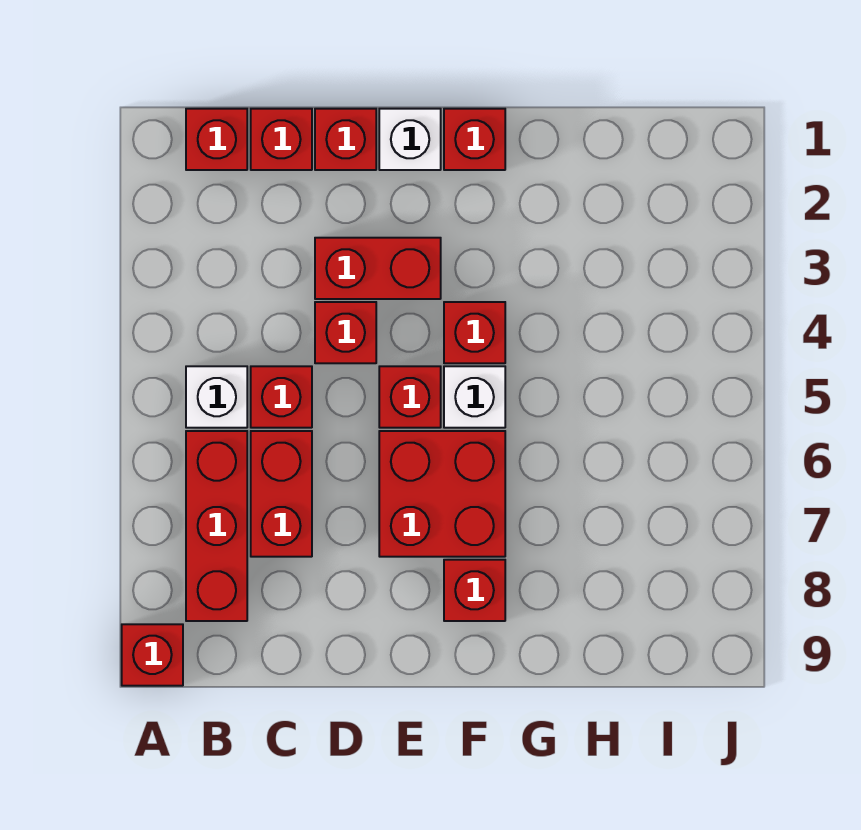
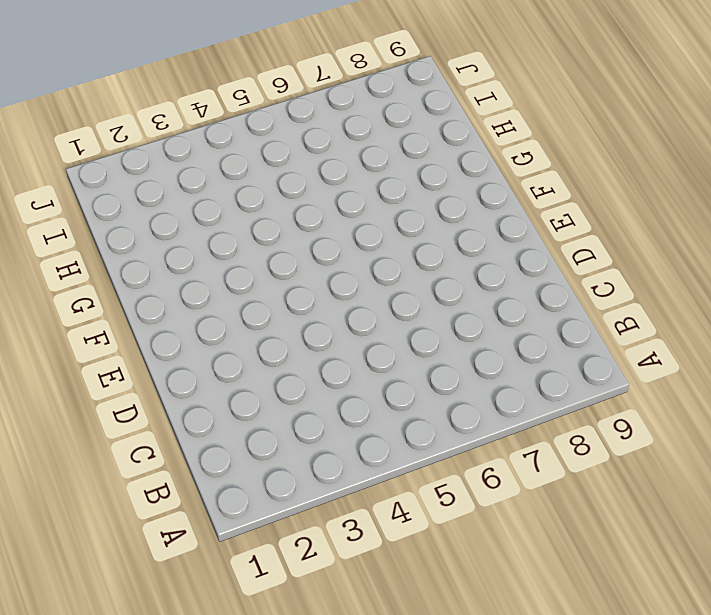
none -> red brick A9 level 1
none -> red brick B1 level 1
none -> white brick B5 level 1

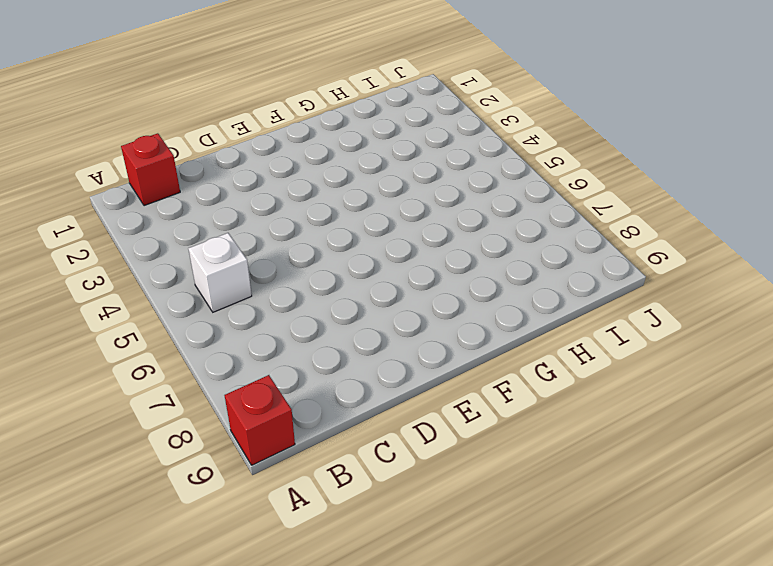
none -> red brick B6:B8 level 1
none -> red brick C1 level 1
none -> red brick C5 level 1

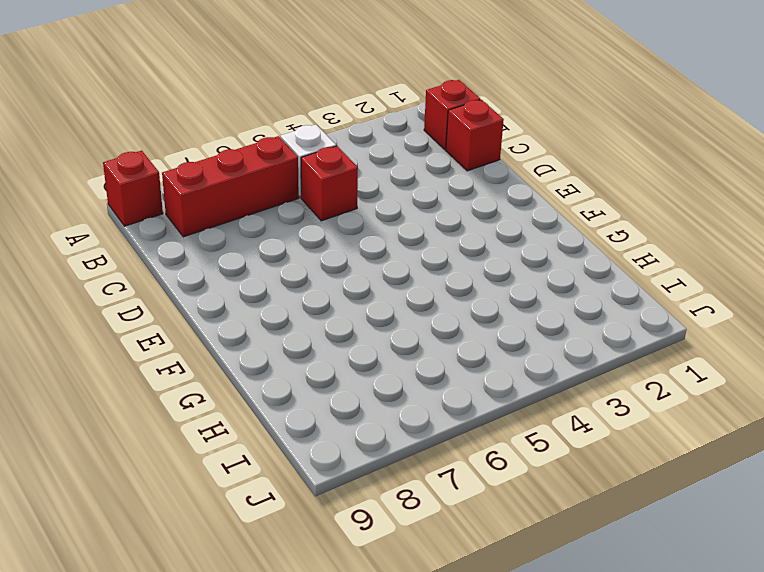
none -> red brick C6:C7 level 1
none -> red brick D1 level 1
none -> red brick D3:E3 level 1

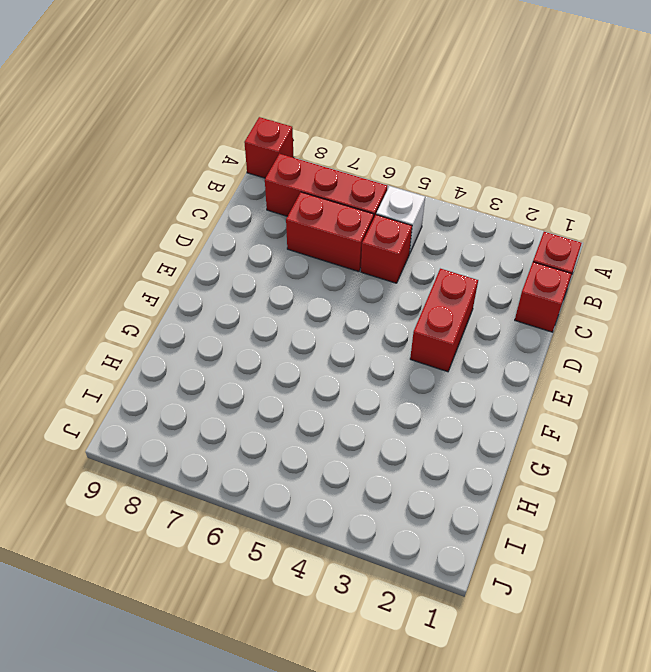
none -> red brick D1 level 1
none -> red brick D4 level 1
none -> white brick E1 level 1

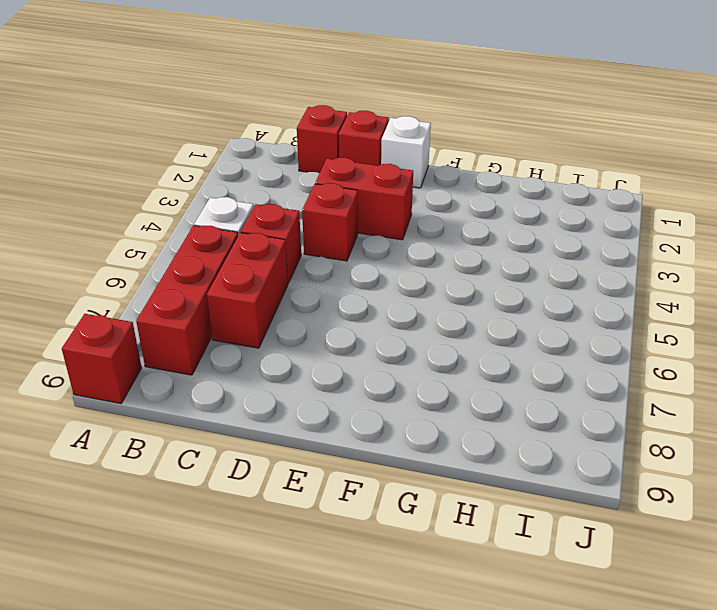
none -> red brick B1 level 1
none -> red brick E5 level 1
none -> red brick E6:F7 level 1

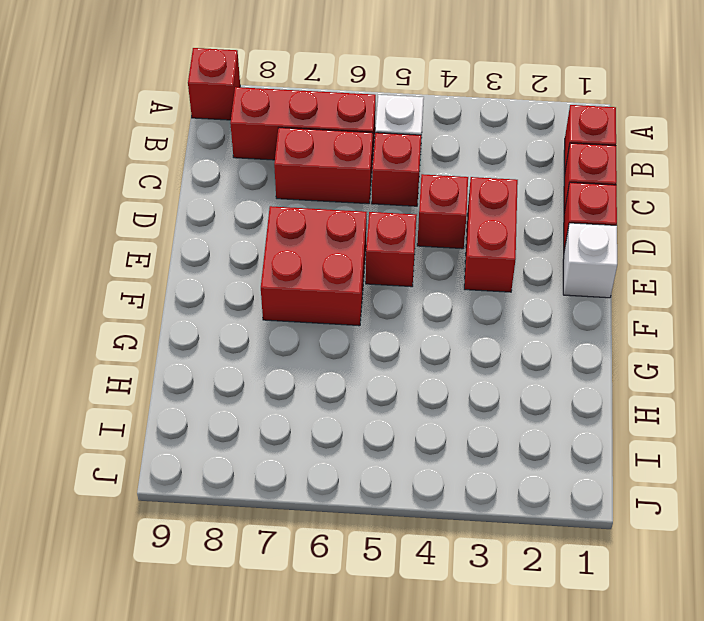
none -> red brick F1 level 1
none -> red brick F4 level 1
none -> white brick F5 level 1

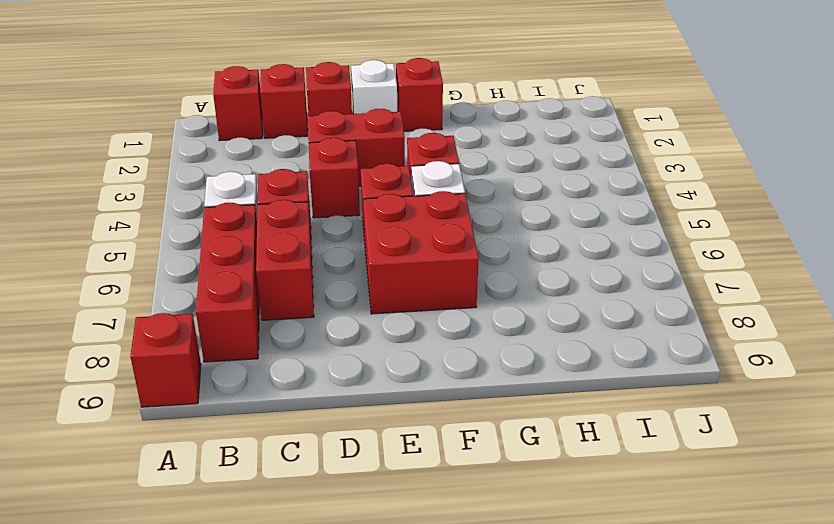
none -> red brick F8 level 1

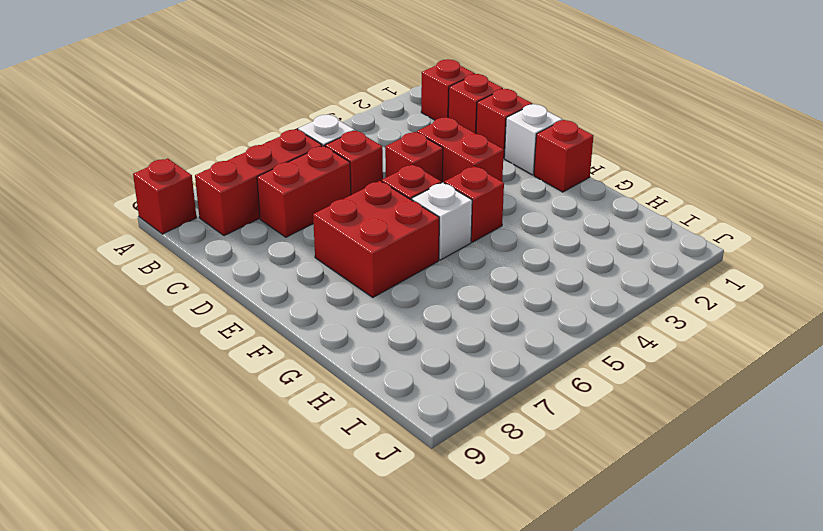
none -> red brick F8 level 1

